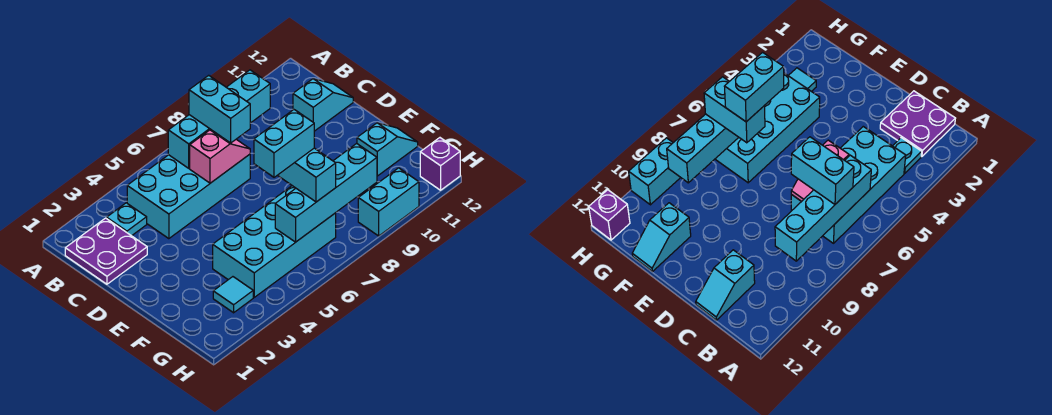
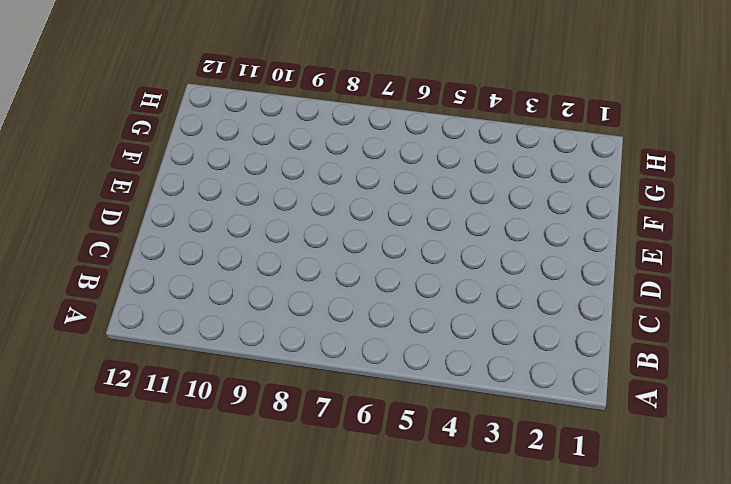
none -> purple plate B1:C2 level 1
none -> cyan plate B3 level 1
none -> cyan brick B4:C7 level 1

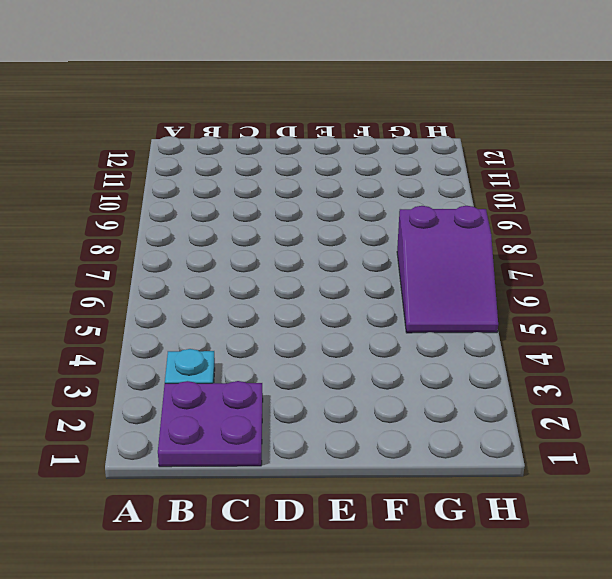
purple slope G5:H7 level 1 top 7 -> cyan brick F4:G7 level 1
none -> cyan brick B4:C7 level 1
none -> cyan slope C11:C12 level 1 top 11
none -> cyan slope F11:F12 level 1 top 11

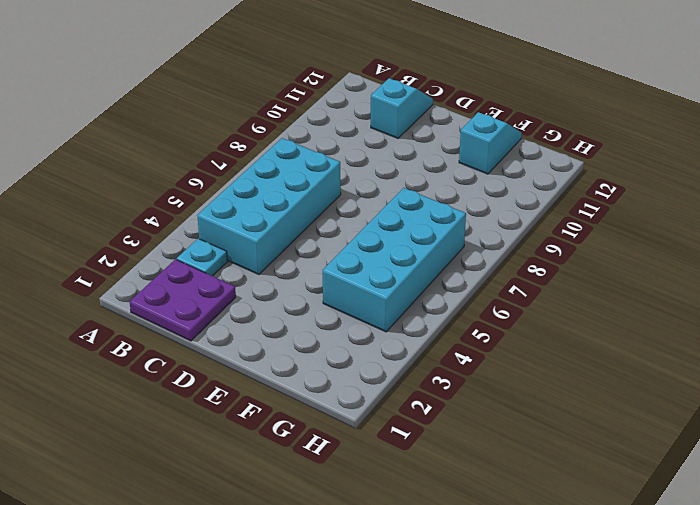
none -> cyan tile G3 level 1
none -> cyan brick H9:H10 level 1
none -> purple brick H12 level 1

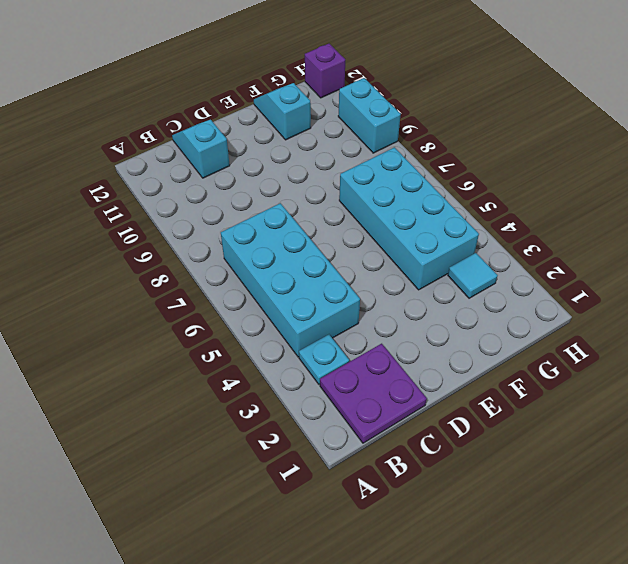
none -> cyan brick B6:B9 level 2
none -> pink slope C6:C7 level 2 top 6
none -> cyan brick G6:G9 level 2

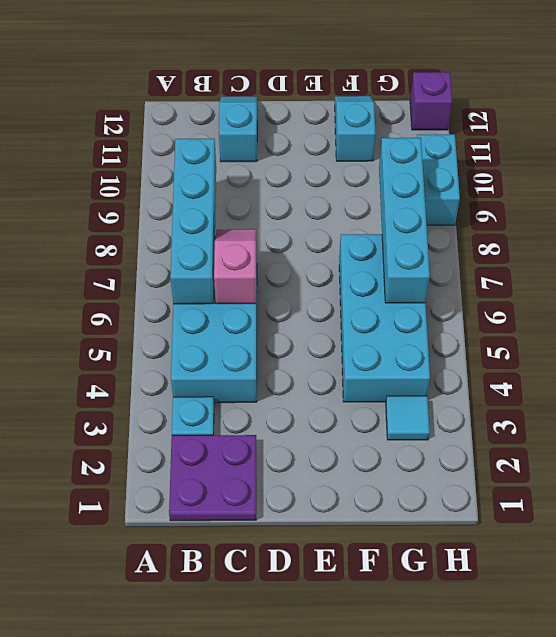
none -> cyan brick B7:C7 level 3
none -> cyan brick F7:G7 level 3
none -> cyan brick F6:F7 level 4

